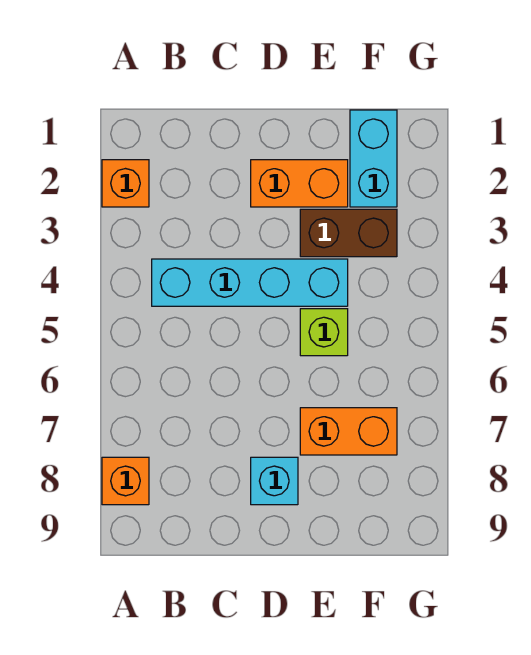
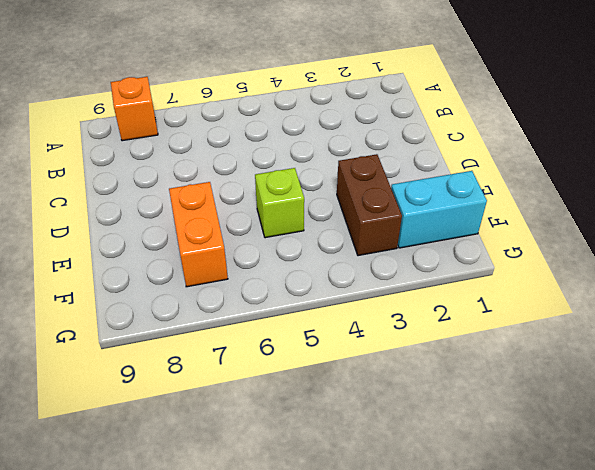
none -> orange brick A2 level 1
none -> cyan brick B4:E4 level 1

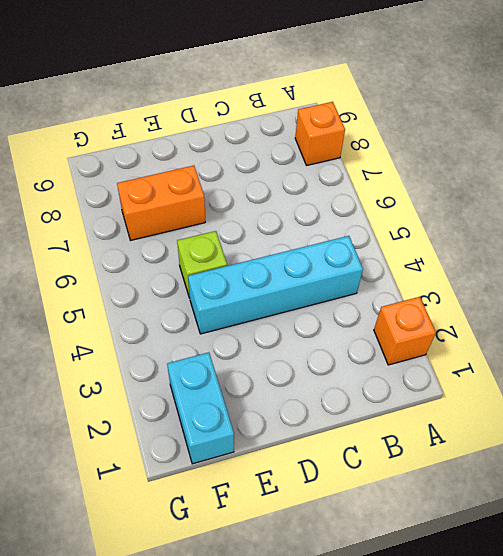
none -> orange brick D2:E2 level 1
none -> cyan brick D8 level 1

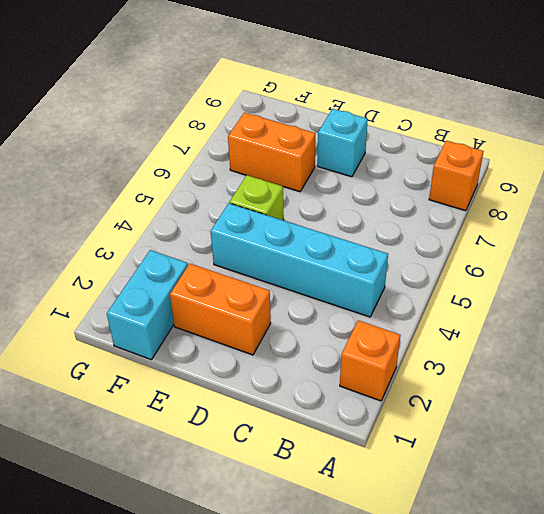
none -> brown brick E3:F3 level 1

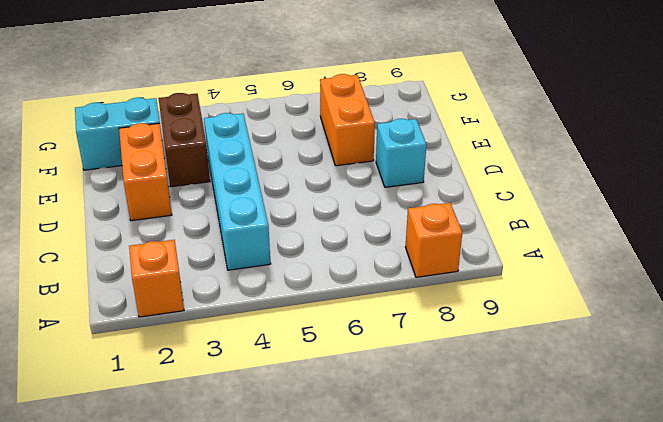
none -> lime brick E5 level 1

